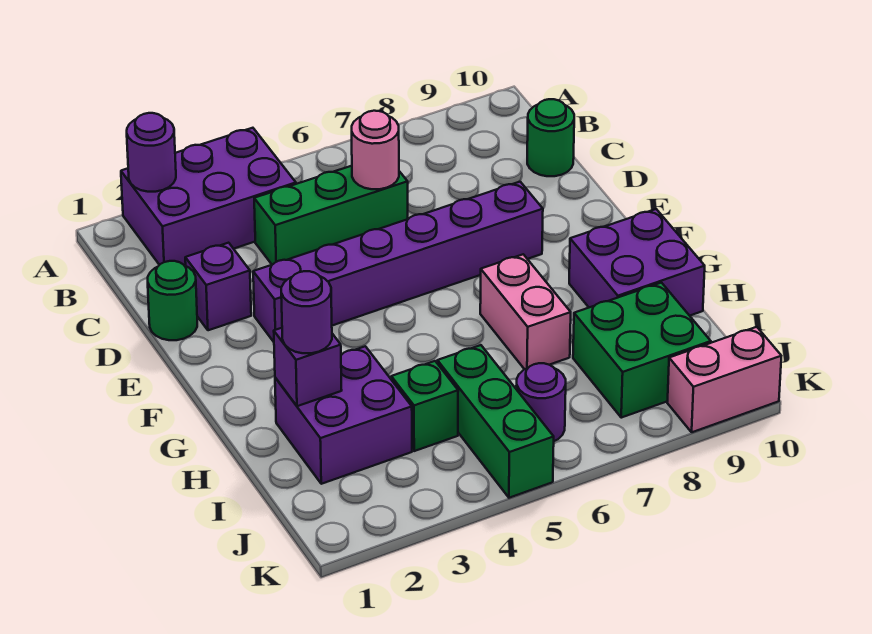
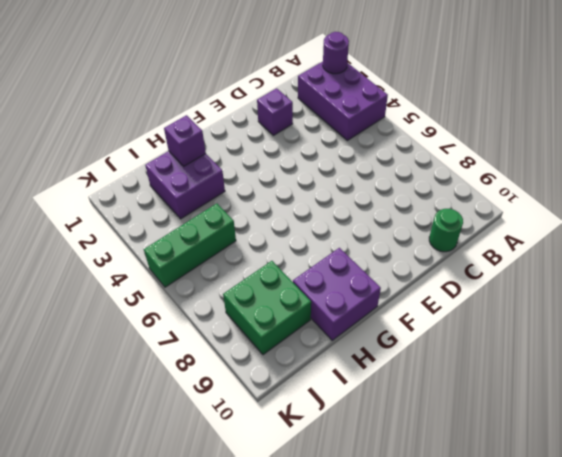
none -> green brick C4:C6 level 1
none -> green round brick D1 level 1
none -> purple brick E3:E8 level 1

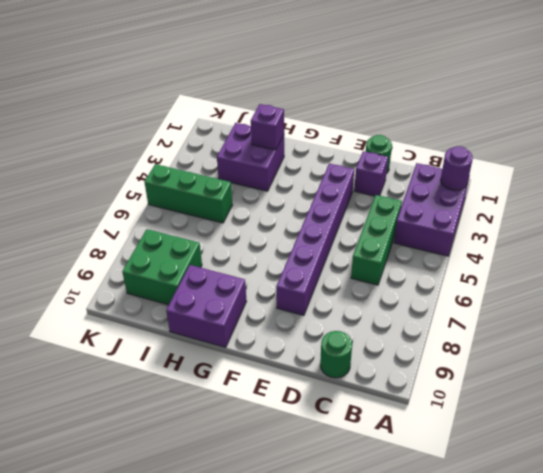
none -> pink brick G7:H7 level 1
none -> green brick I4 level 1
none -> purple round brick J6 level 1

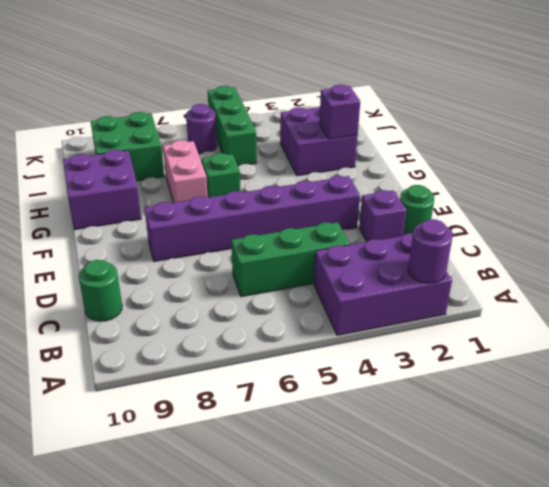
green brick G6 level 1 -> green brick I4 level 1
none -> pink brick K9:K10 level 1
none -> pink round brick C6 level 2
none -> purple round brick H2 level 3

